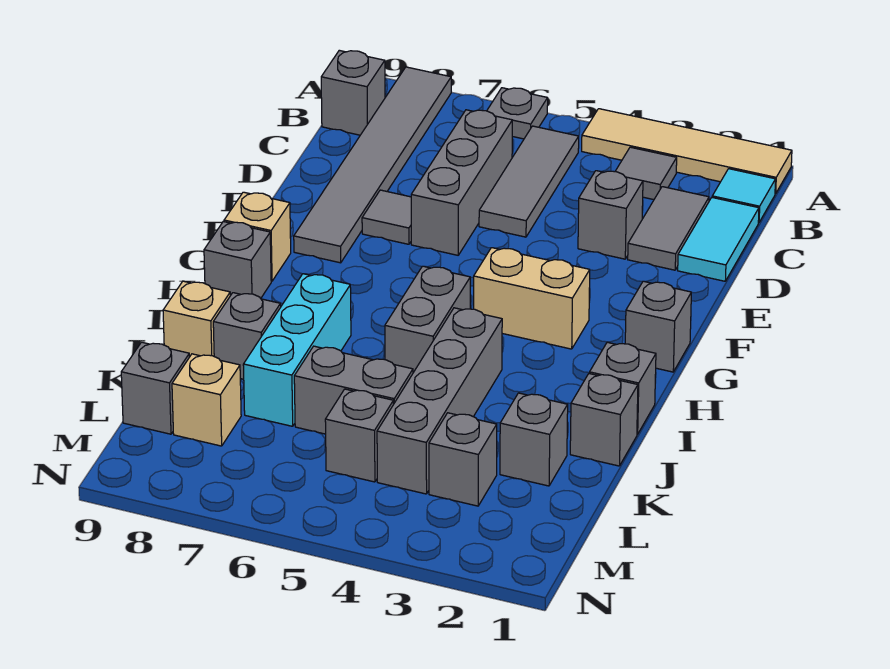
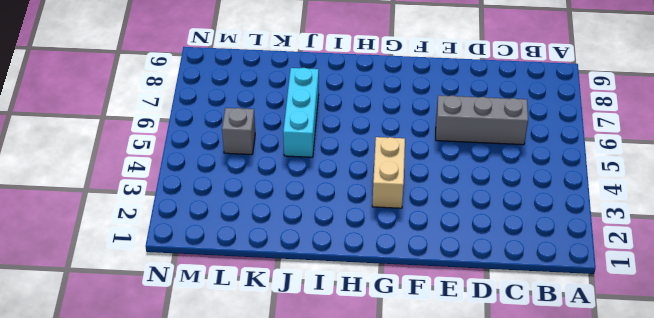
cyan brick J5:J7 level 1 -> cyan brick I7:K7 level 1
none -> tan tile A1:A4 level 1
none -> grey plate A6 level 1
none -> grey tile A8:F8 level 1

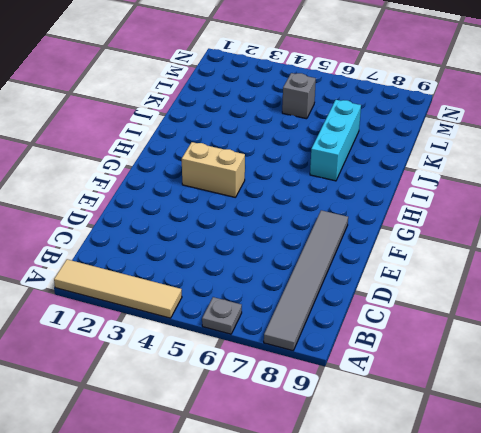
none -> cyan tile B1 level 1
none -> grey tile B3 level 1
none -> grey tile B5:D5 level 1

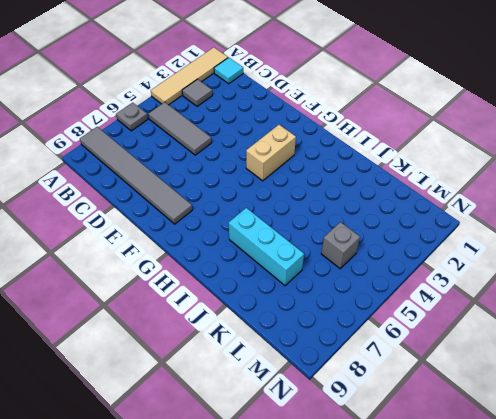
none -> grey brick B9 level 1
none -> cyan tile C1:D1 level 1
none -> grey tile C2:D2 level 1

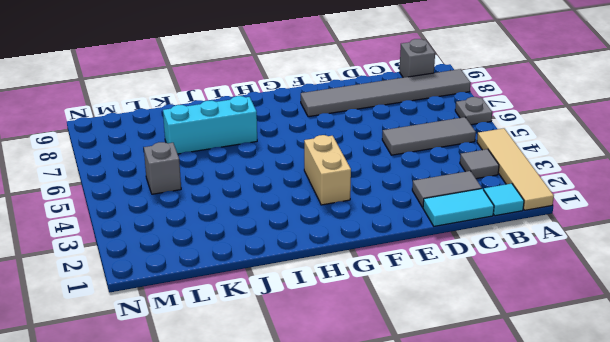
none -> grey brick C6:E6 level 1
none -> grey brick D3 level 1
none -> grey tile E7 level 1

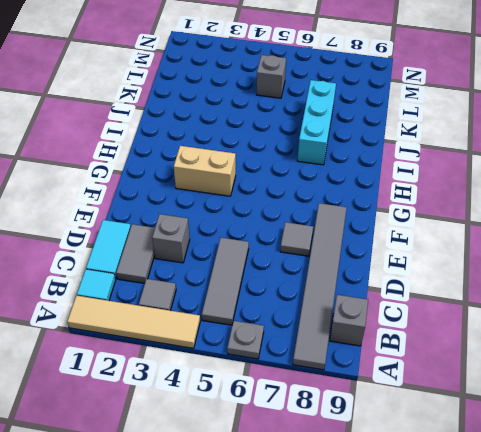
none -> grey brick C6:E6 level 1
none -> grey brick G1 level 1
none -> tan brick G9 level 1

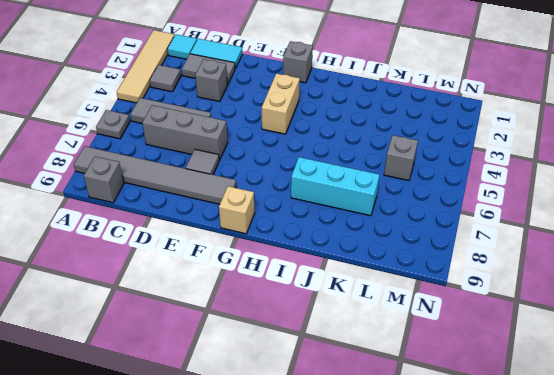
none -> grey brick H5:I5 level 1
none -> grey brick H9 level 1
none -> grey brick I1 level 1

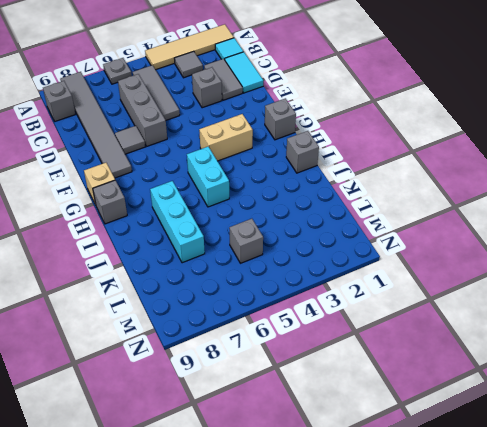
cyan brick H5:I5 level 1 -> grey brick H5:I5 level 1
none -> grey brick I4:L4 level 1
none -> grey brick J1 level 1
none -> grey brick J8 level 1

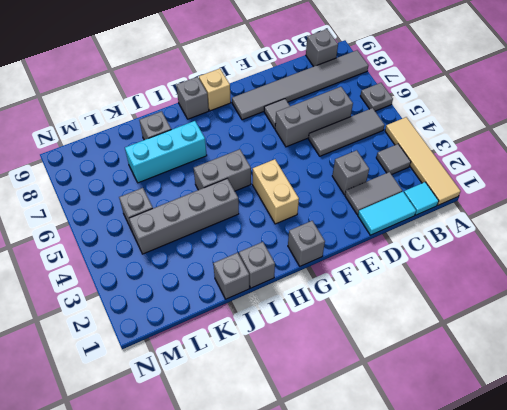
none -> tan brick J9 level 1
none -> grey brick K2 level 1
none -> grey brick K5:K6 level 1

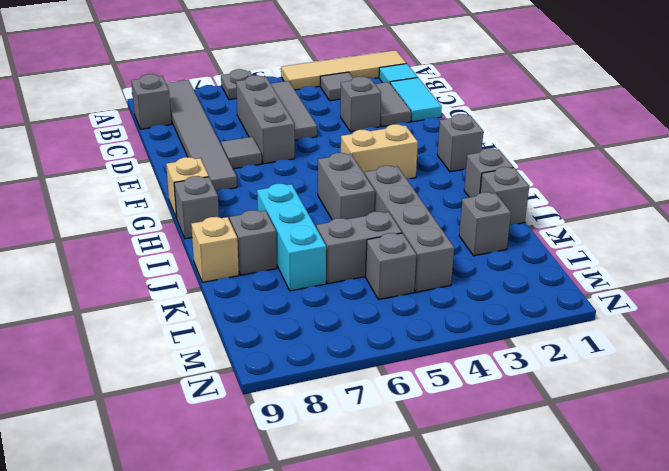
none -> grey brick L3 level 1
none -> tan brick L8 level 1
none -> grey brick L9 level 1

